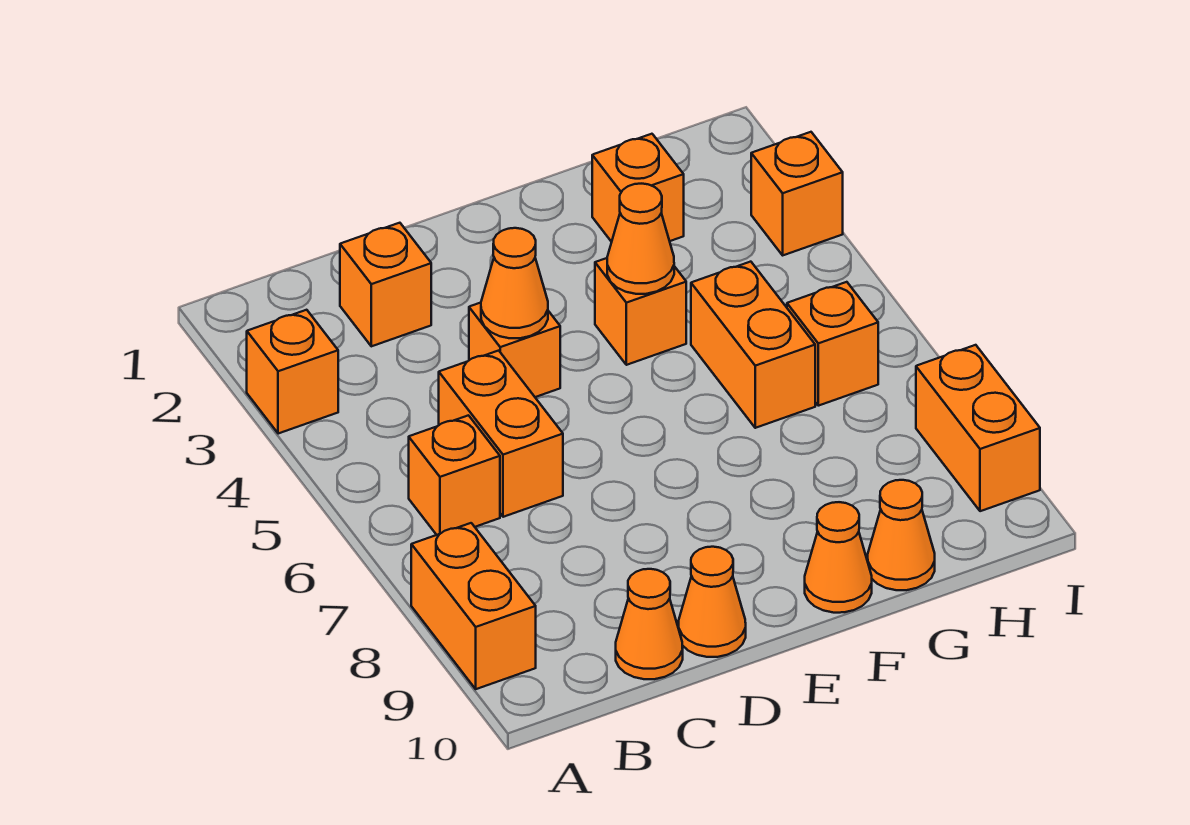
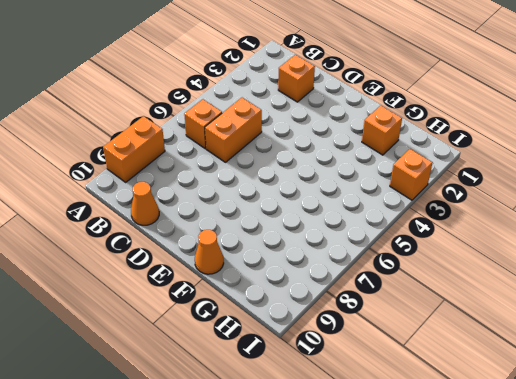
none -> orange brick A3 level 1
none -> orange brick D4 level 1
none -> orange cone D10 level 1

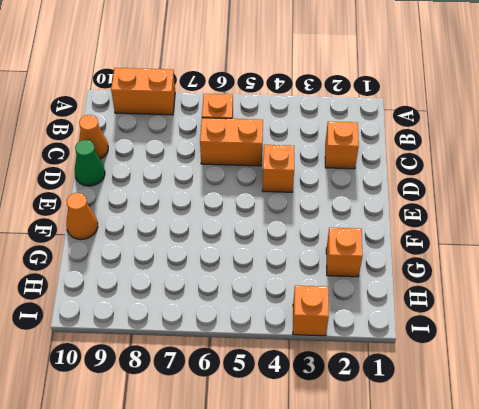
green cone D10 level 1 -> orange cone D10 level 1
none -> orange brick A3 level 1
none -> orange brick F4 level 1
none -> orange brick G5:G6 level 1

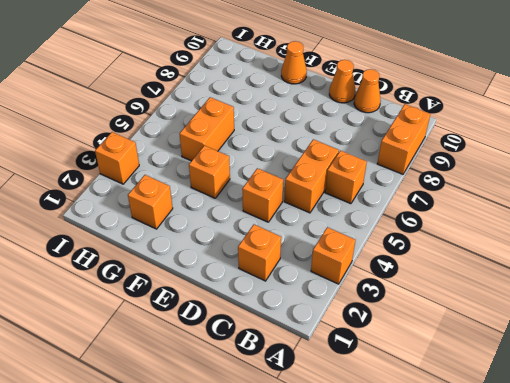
none -> orange cone G10 level 1
none -> orange brick H6 level 1
none -> orange brick I8:I9 level 1

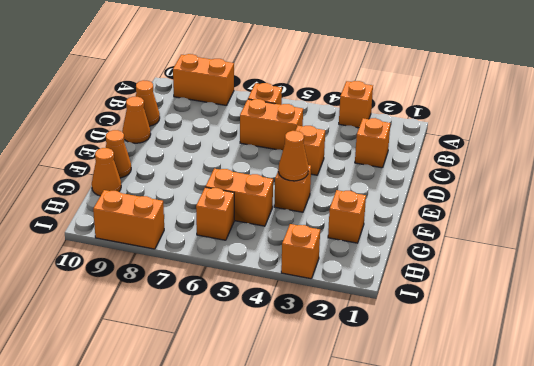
none -> orange cone D4 level 2

